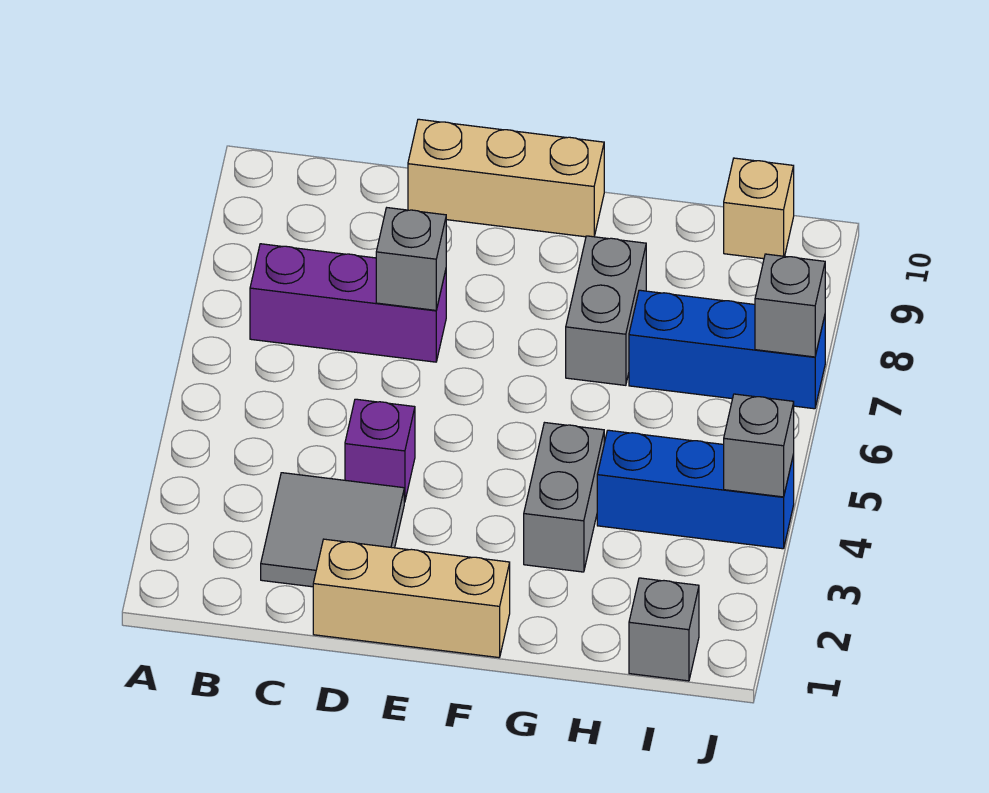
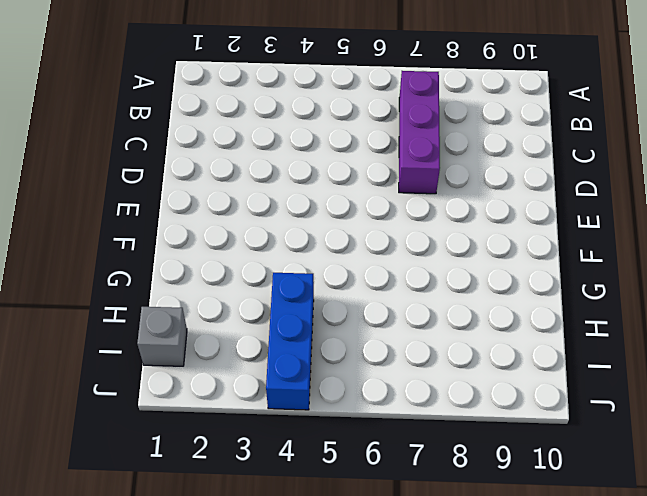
none -> grey tile C2:D3 level 1
none -> tan brick D1:F1 level 1
none -> purple brick D4 level 1

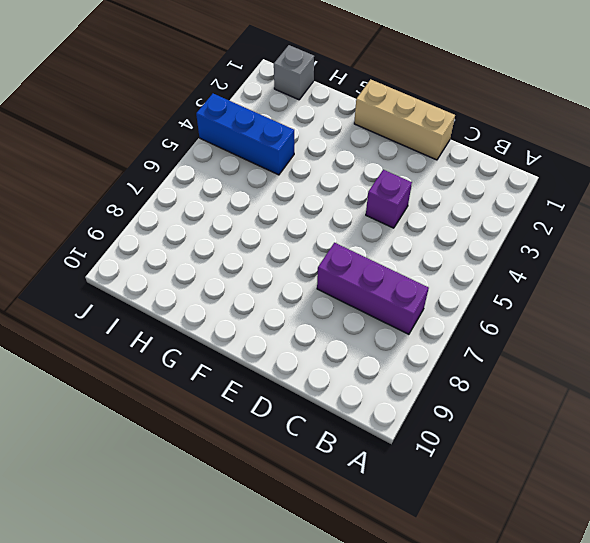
none -> grey tile C2:D3 level 1
none -> tan brick D10:F10 level 1
none -> grey brick G3:G4 level 1

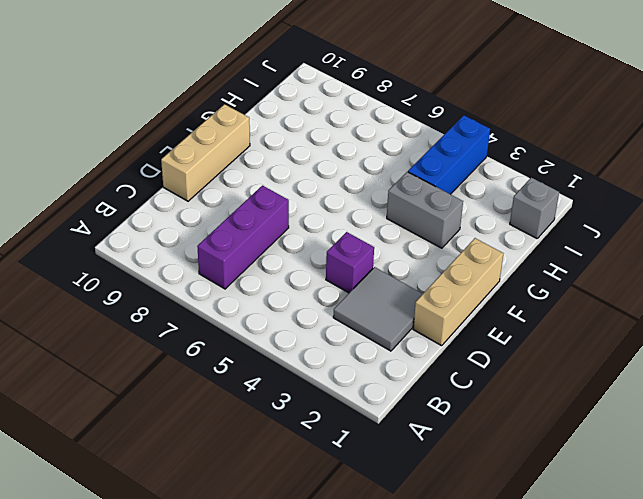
none -> grey brick G7:G8 level 1
none -> blue brick H7:J7 level 1
none -> tan brick I10 level 1

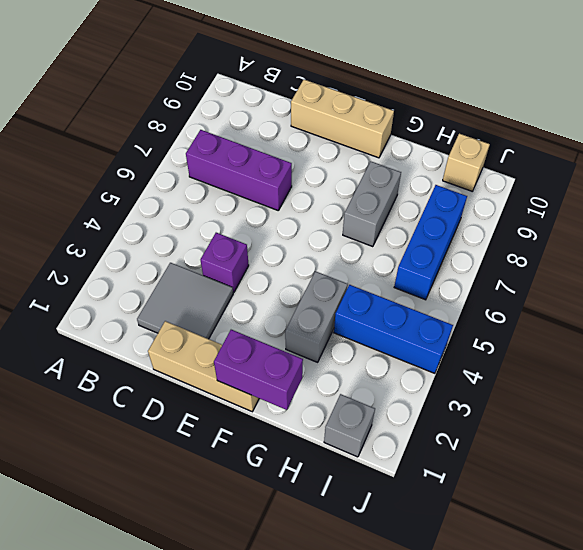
purple brick F1:G1 level 2 -> none
blue brick I6:I8 level 1 -> blue brick H7:J7 level 1
none -> grey brick D7 level 2
none -> grey brick J4 level 2
none -> grey brick J7 level 2

